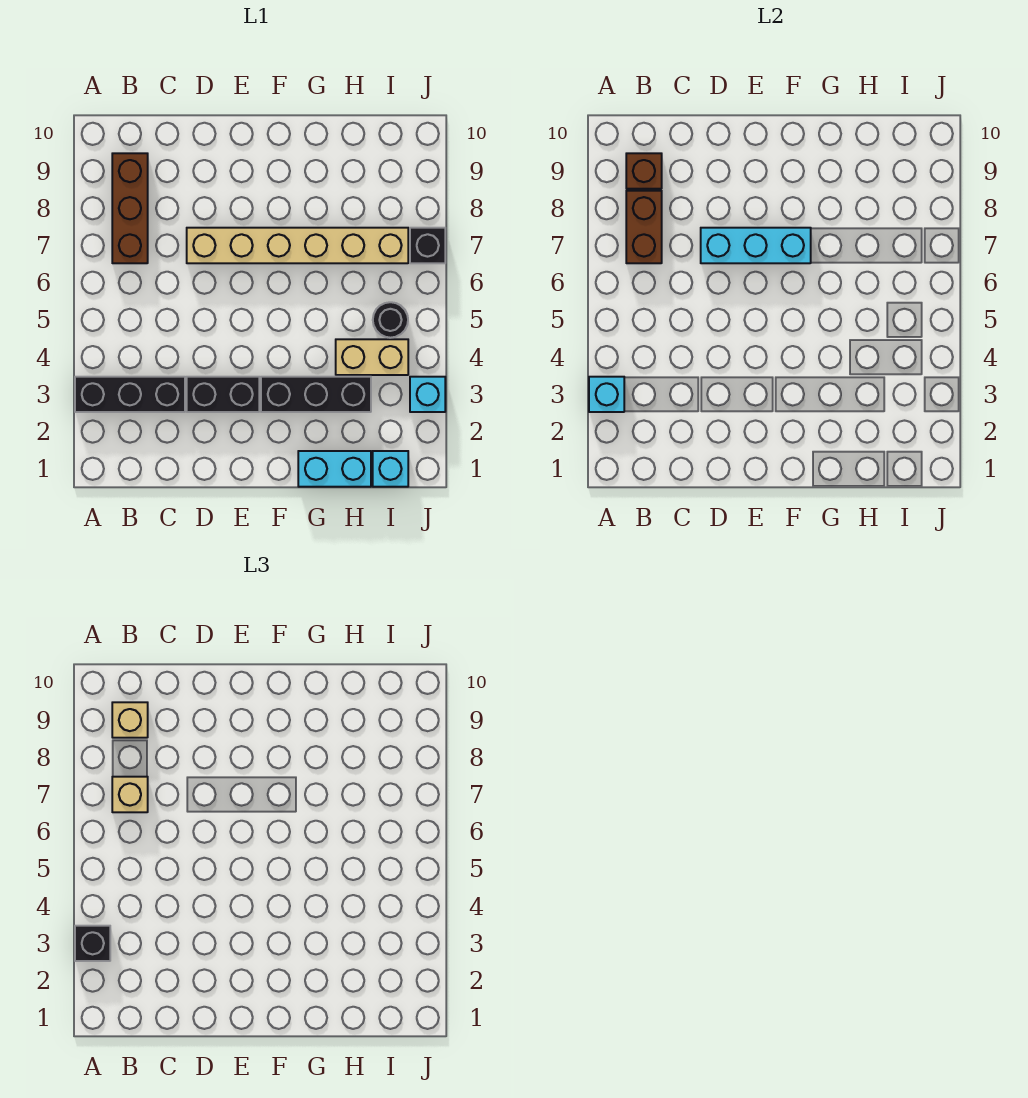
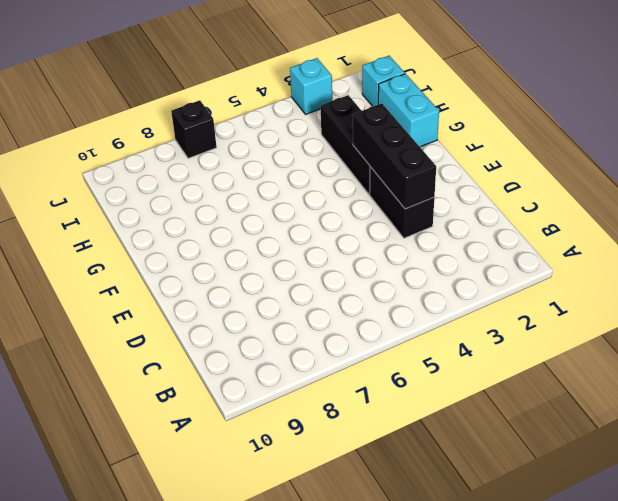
black brick D3:F3 level 2 -> black brick A3:C3 level 1
none -> brown brick B7:B9 level 1
none -> tan brick D7:I7 level 1
none -> tan brick H4:I4 level 1

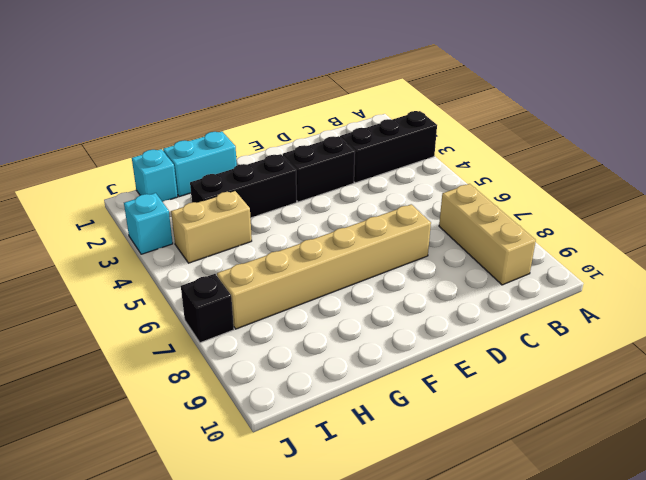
tan brick B7:B9 level 1 -> brown brick B7:B9 level 1
none -> black round brick I5 level 1
none -> cyan brick A3 level 2
none -> brown brick B7:B8 level 2

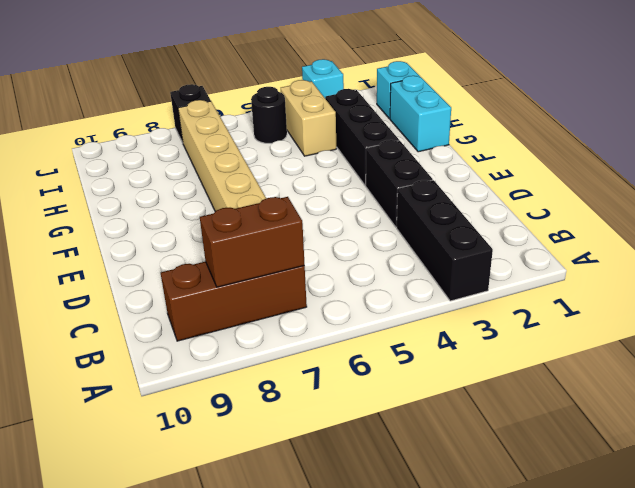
none -> cyan brick A3 level 2
none -> brown brick B9 level 2
none -> cyan brick D7:F7 level 2

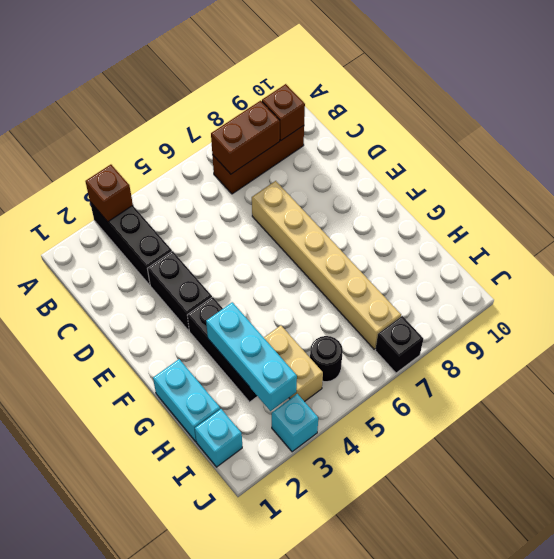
brown brick A3 level 2 -> cyan brick A3 level 2
cyan brick G3:I3 level 2 -> cyan brick D7:F7 level 2
none -> black brick A3 level 3
none -> tan brick B7 level 3
none -> tan brick B9 level 3

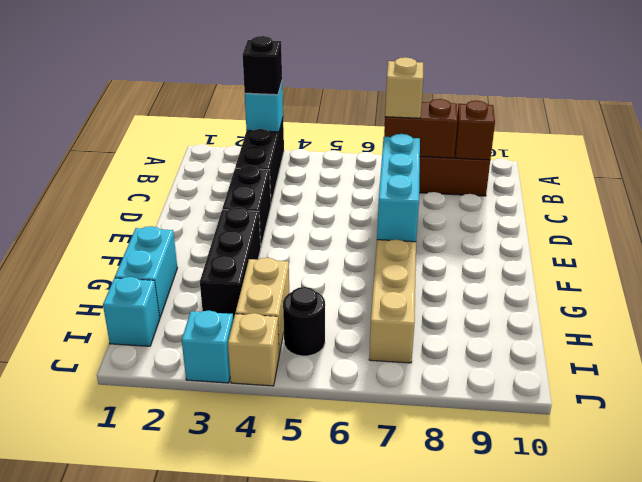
tan brick J4 level 1 -> tan brick B9 level 3
none -> black brick J7 level 1

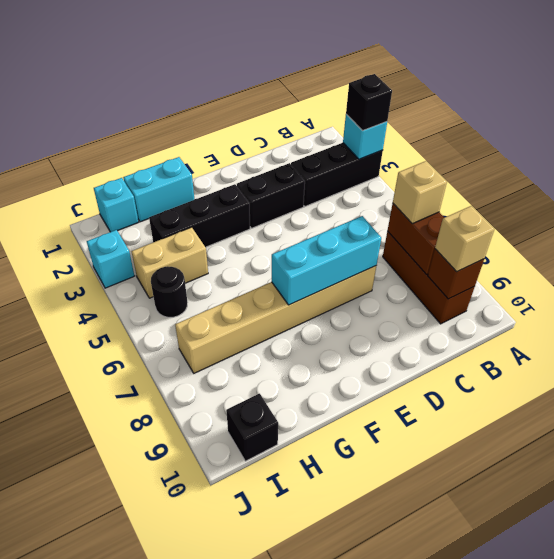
black brick I10 level 1 -> black brick J7 level 1

